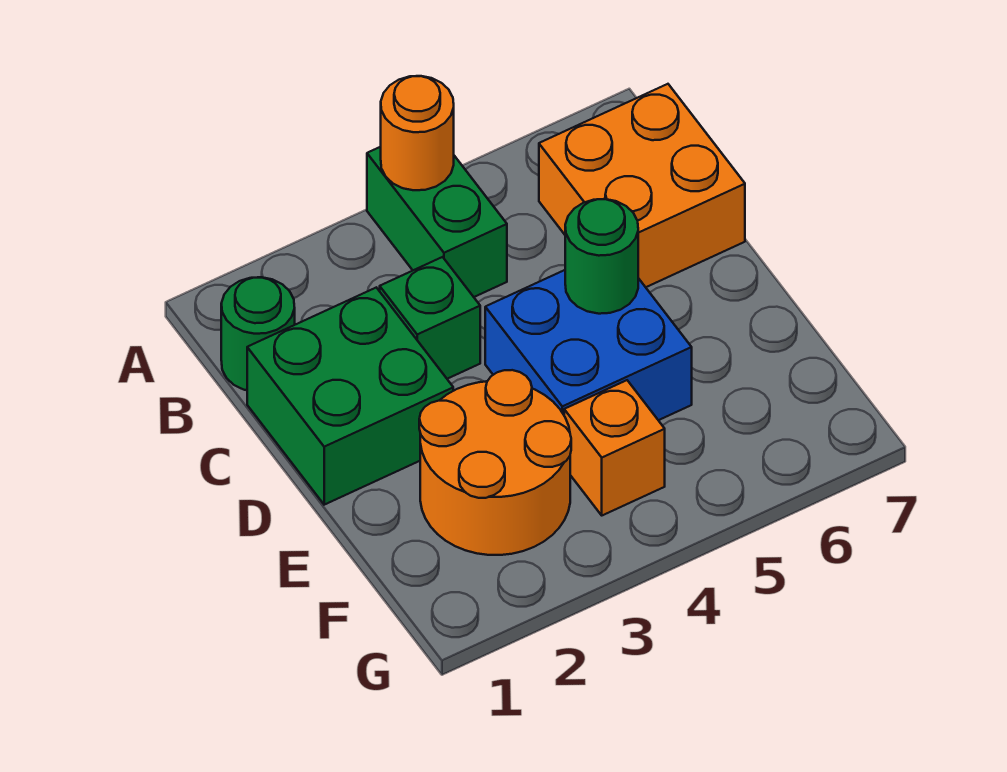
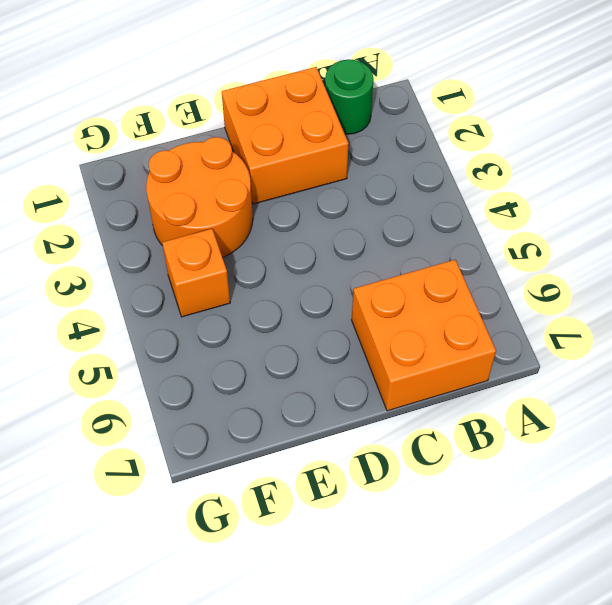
orange brick C1:D2 level 1 -> green brick C1:D2 level 1
none -> green brick A4:B4 level 1
none -> green brick C3 level 1

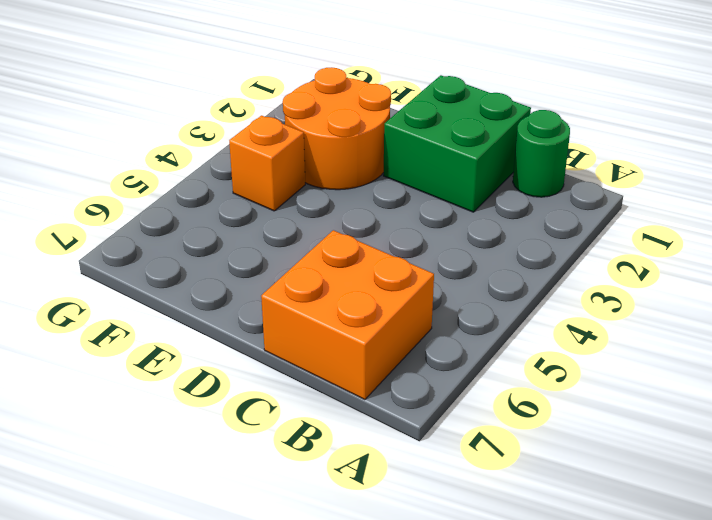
none -> green brick A4:B4 level 1
none -> green brick C3 level 1

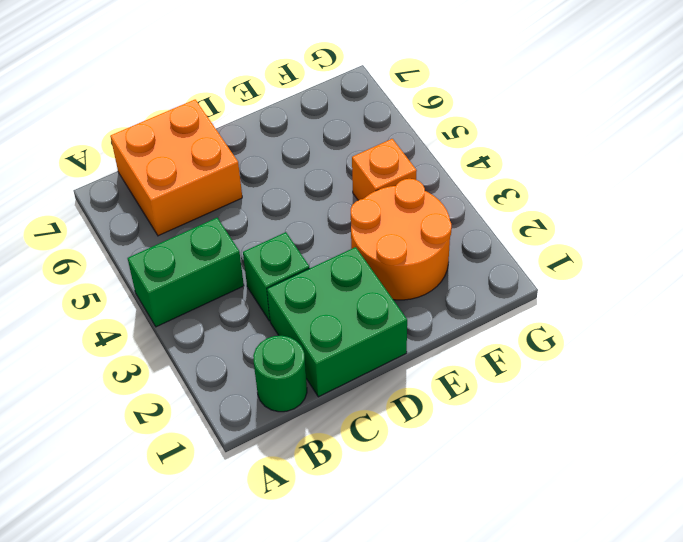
none -> blue brick D4:E5 level 1
none -> orange round brick A4 level 2

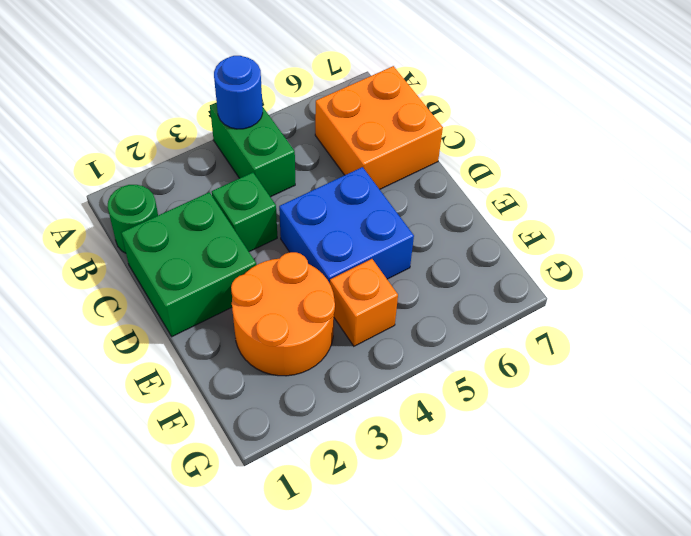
blue round brick A4 level 2 -> orange round brick A4 level 2
none -> green round brick D5 level 2

